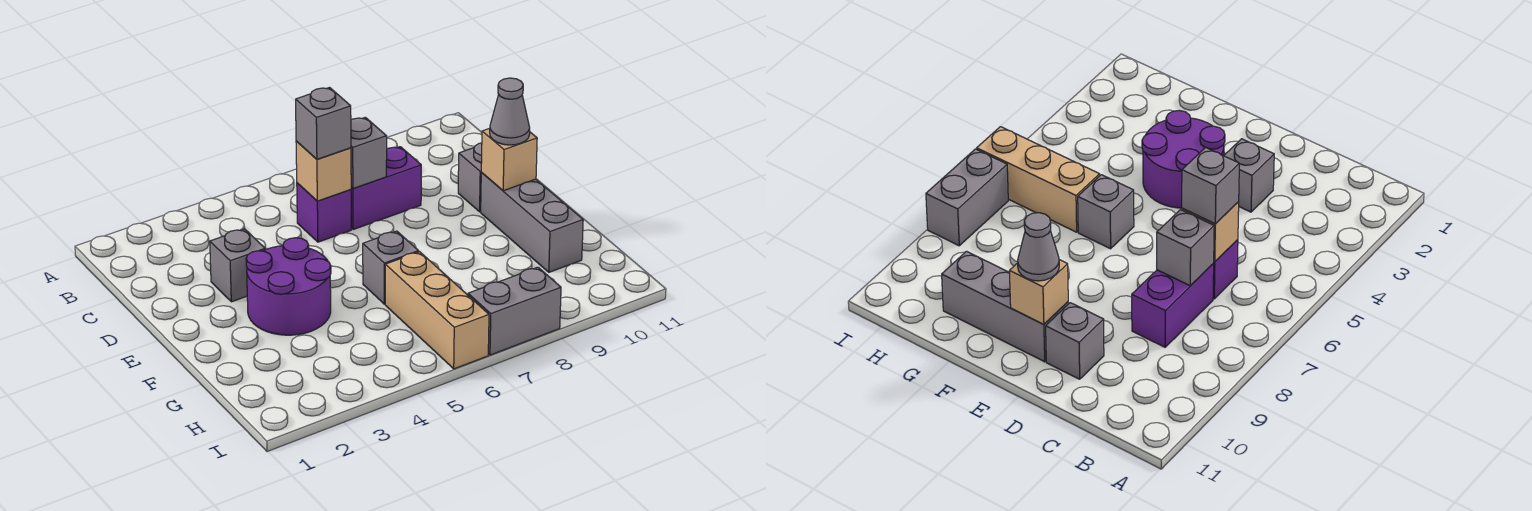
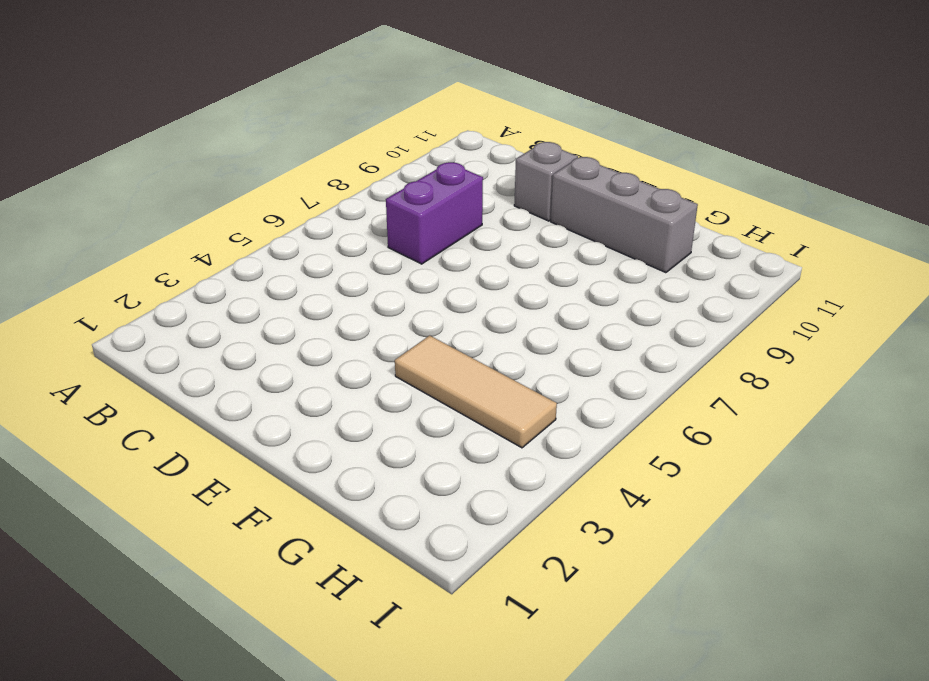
tan tile F4:H4 level 1 -> purple round brick E3:F4 level 1
none -> purple brick C6 level 1
none -> grey brick D3 level 1
none -> grey brick F6 level 1

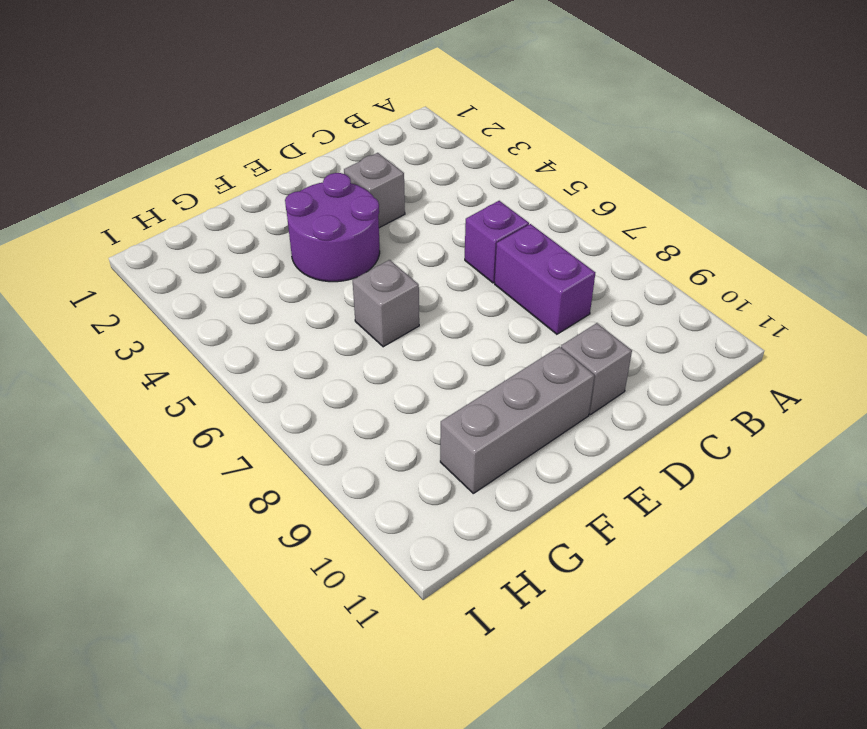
none -> tan brick G6:I6 level 1
none -> grey brick I7:I8 level 1
none -> tan brick C6 level 2

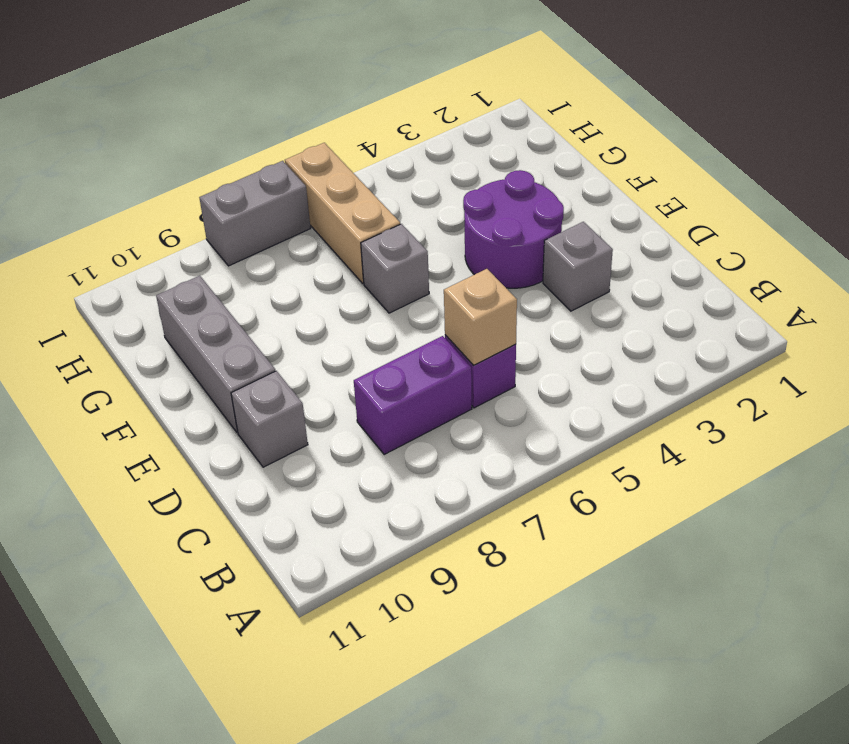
none -> grey brick C7 level 2
none -> tan brick E10 level 2
none -> grey brick C6 level 3

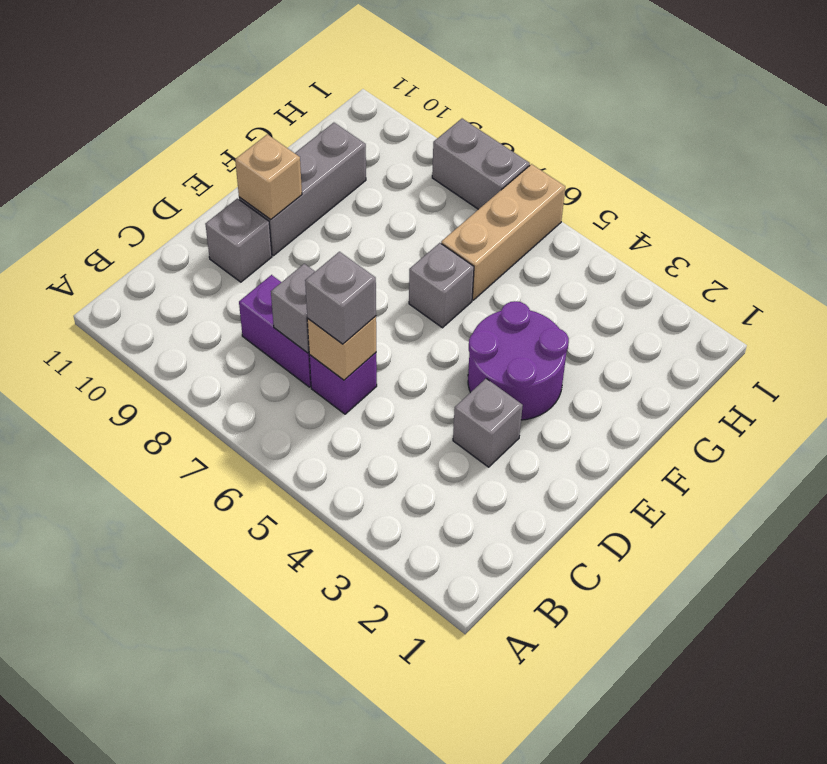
none -> grey cone E10 level 3

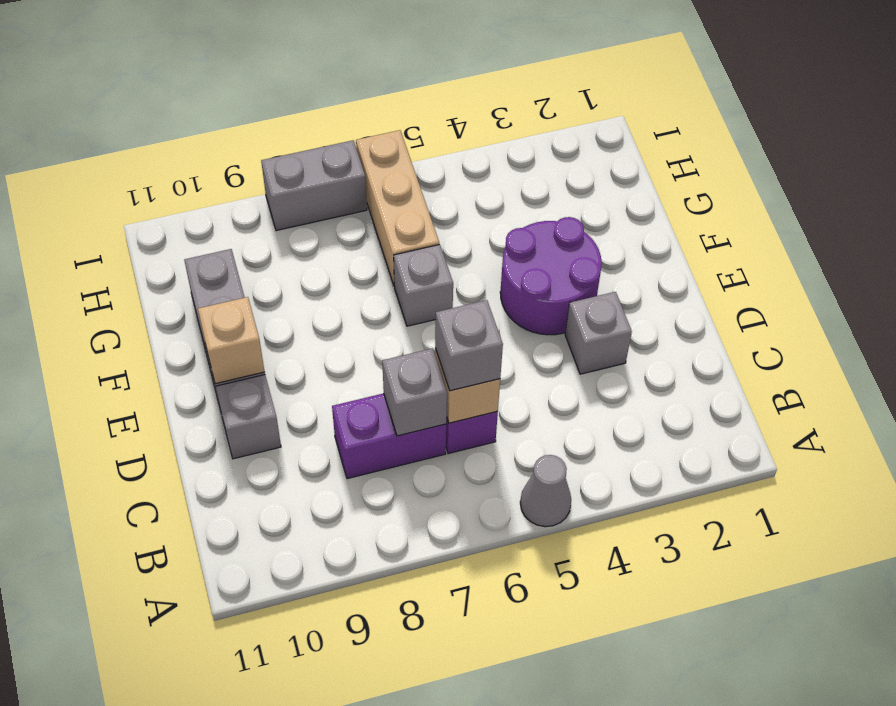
grey cone A5 level 1 -> grey cone E10 level 3

